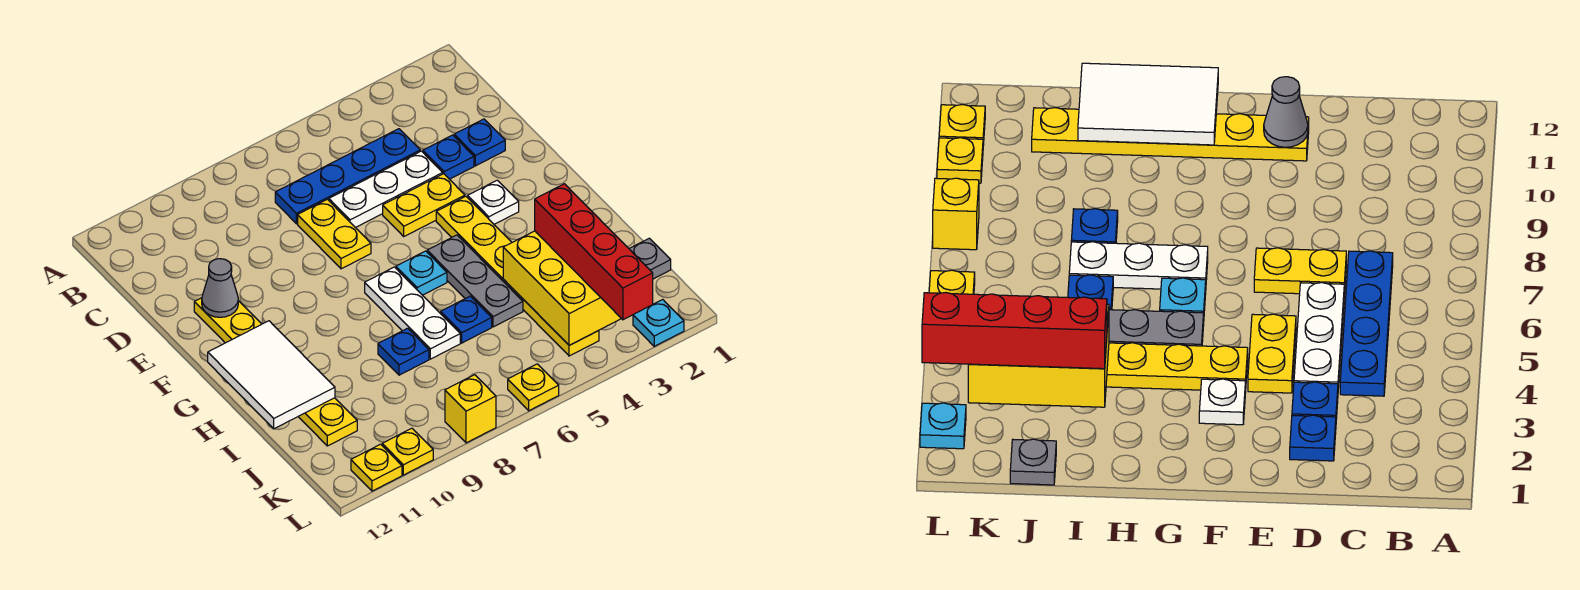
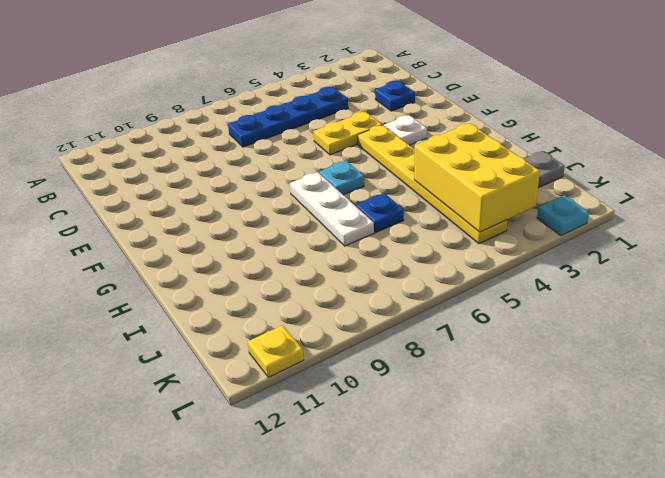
none -> blue plate D3 level 1
none -> white plate D4:D6 level 1
none -> yellow plate D7:E7 level 1

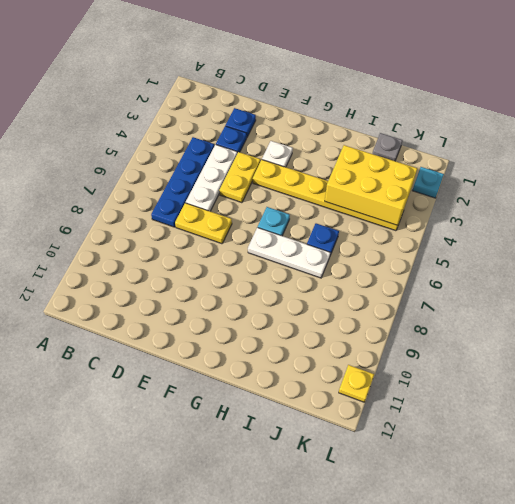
none -> yellow plate E11:J11 level 1
none -> grey plate G5:I5 level 1
none -> blue plate I8 level 1

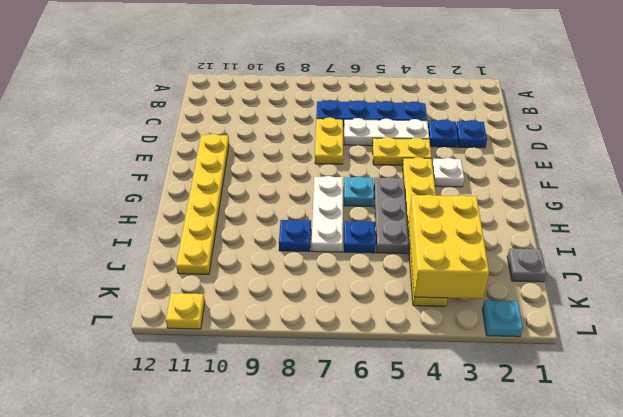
none -> yellow plate L6 level 1
none -> yellow brick L8 level 1
none -> yellow plate L10 level 1

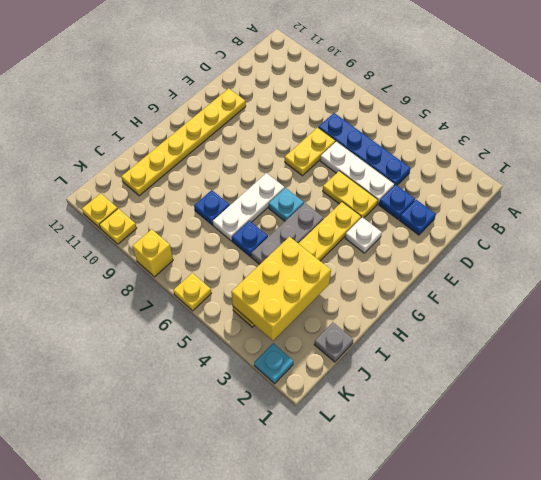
none -> grey cone E11 level 2
none -> white tile G11:I12 level 2
none -> red brick I3:L3 level 3

